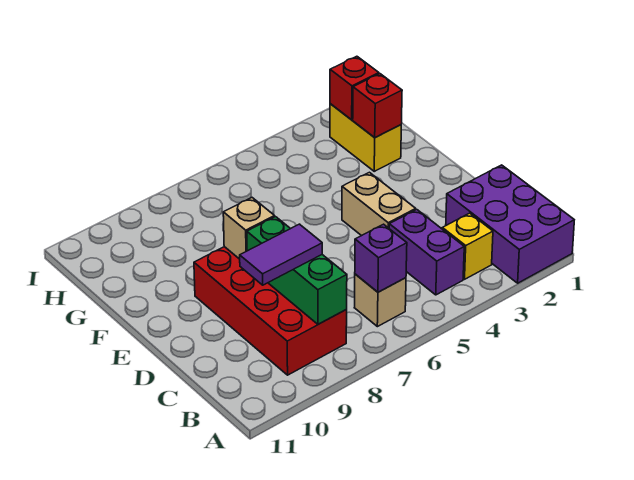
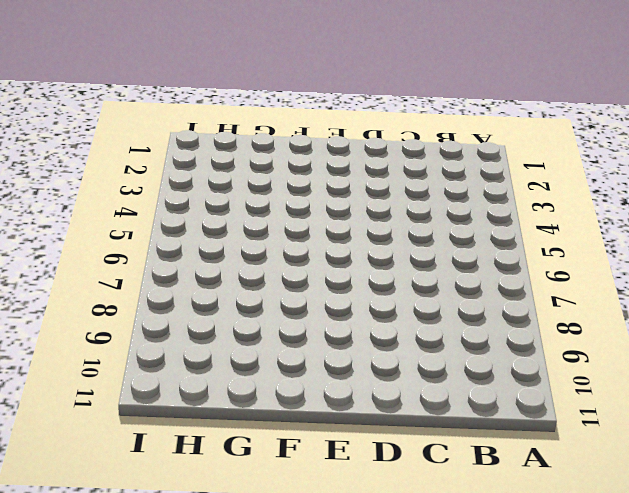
none -> purple brick A1:C2 level 1
none -> yellow brick B3 level 1
none -> purple brick B4:C4 level 1

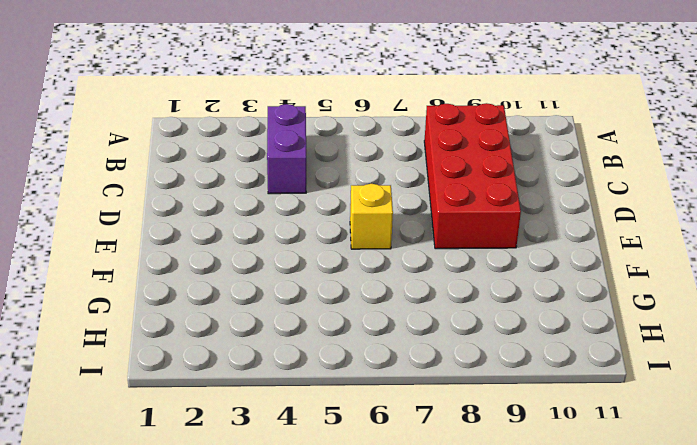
yellow brick E6 level 1 -> yellow brick B3 level 1
none -> purple brick A1:C2 level 1
none -> tan brick B6 level 1
none -> tan brick D4:E4 level 1

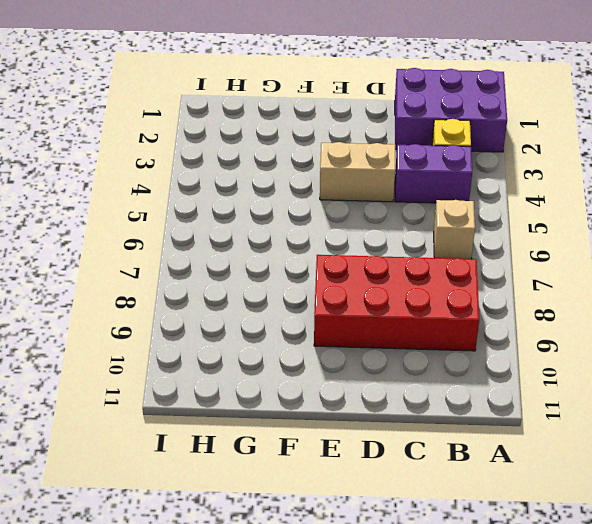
none -> yellow brick G2:H2 level 1
none -> purple brick B6 level 2
none -> green brick B8:D8 level 2

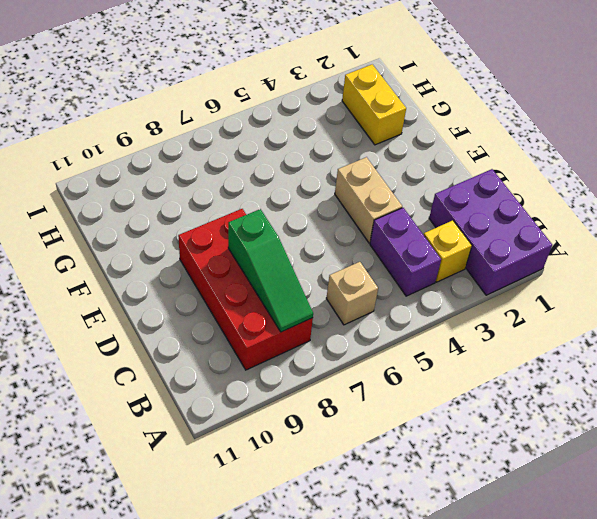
green slope B8:D8 level 2 top D -> green brick B8:D8 level 2
none -> purple brick B6 level 2
none -> tan brick E8 level 2
none -> red brick G2 level 2

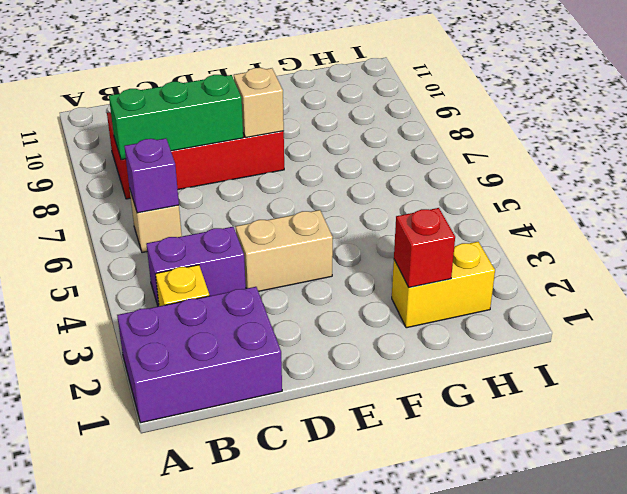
none -> red brick H2 level 2
none -> purple tile C8:C9 level 3

